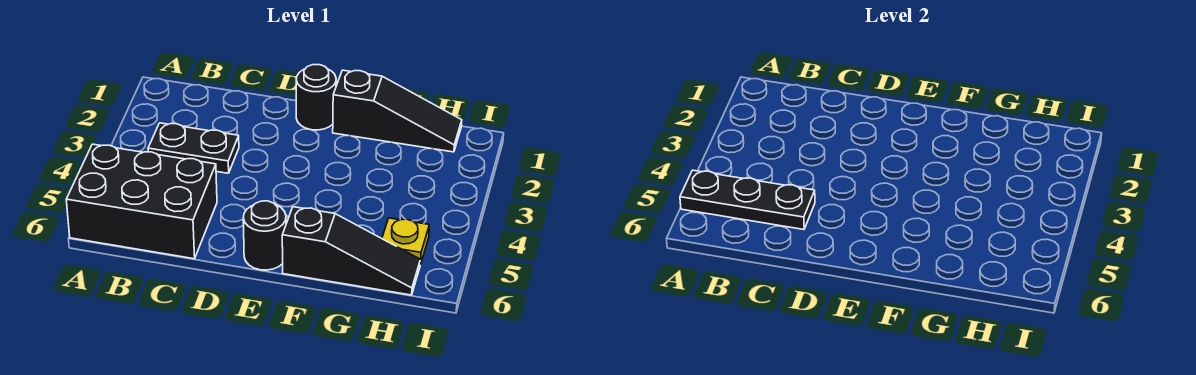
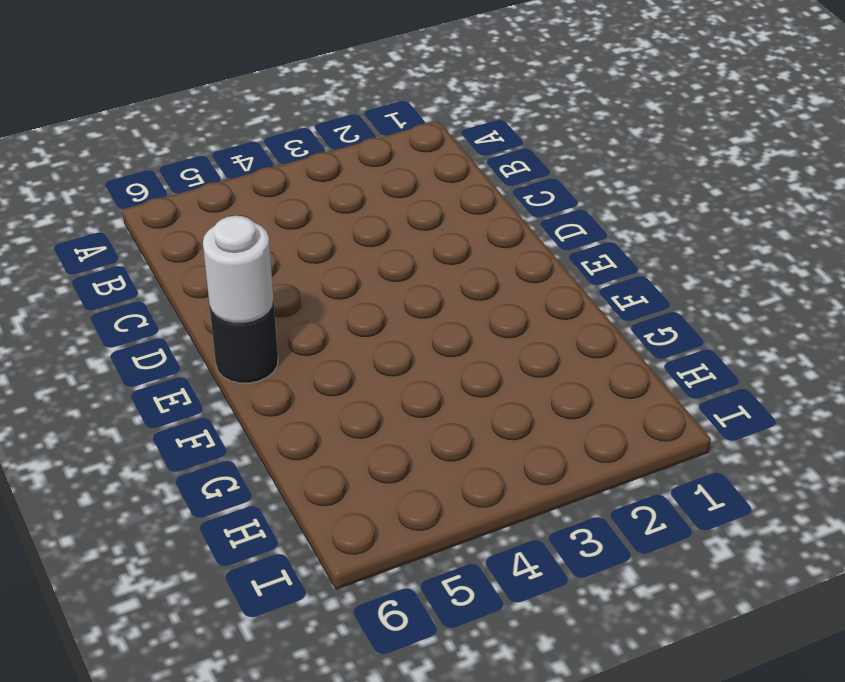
white round brick E6 level 2 -> none
none -> black brick A5:C6 level 1
none -> black plate B3:C3 level 1

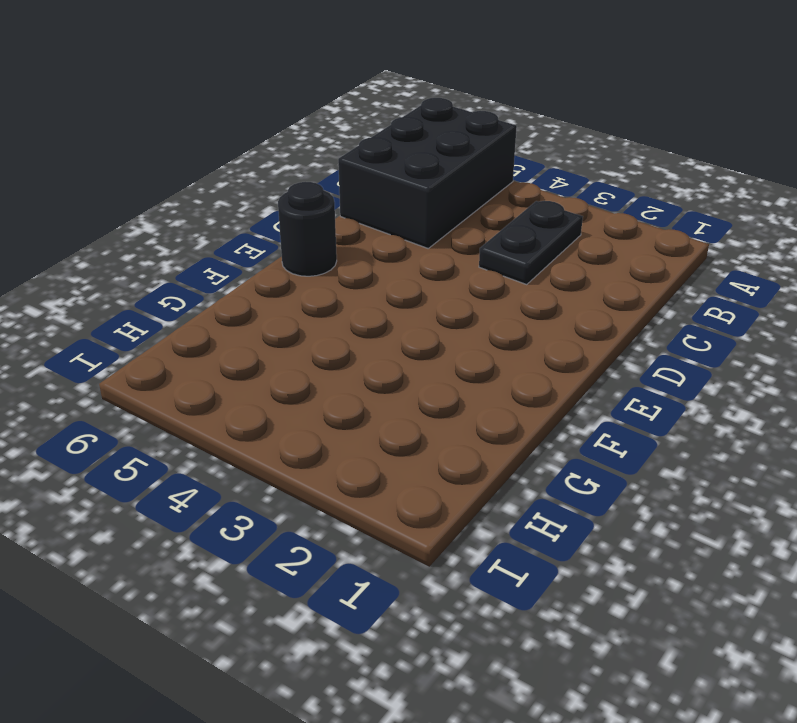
none -> black round brick E1 level 1
none -> black slope F1:H1 level 1 top F

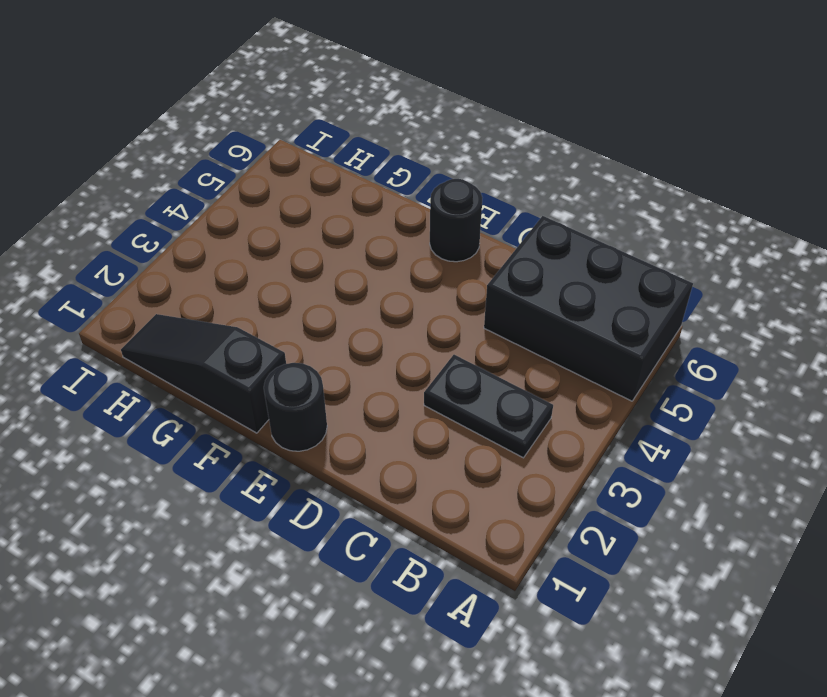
none -> black slope F6:H6 level 1 top F
none -> yellow plate H5 level 1

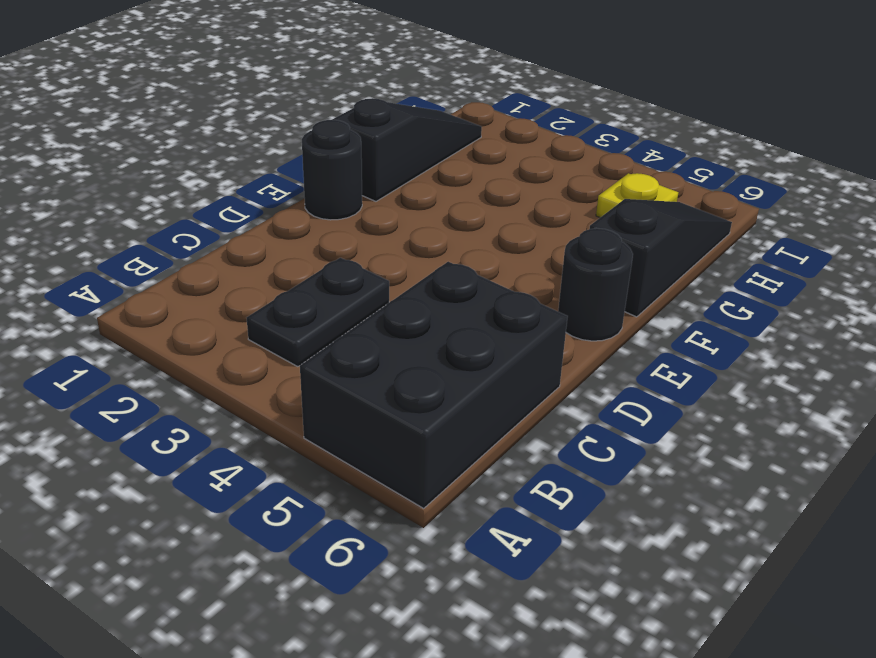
none -> black plate A5:C5 level 2

